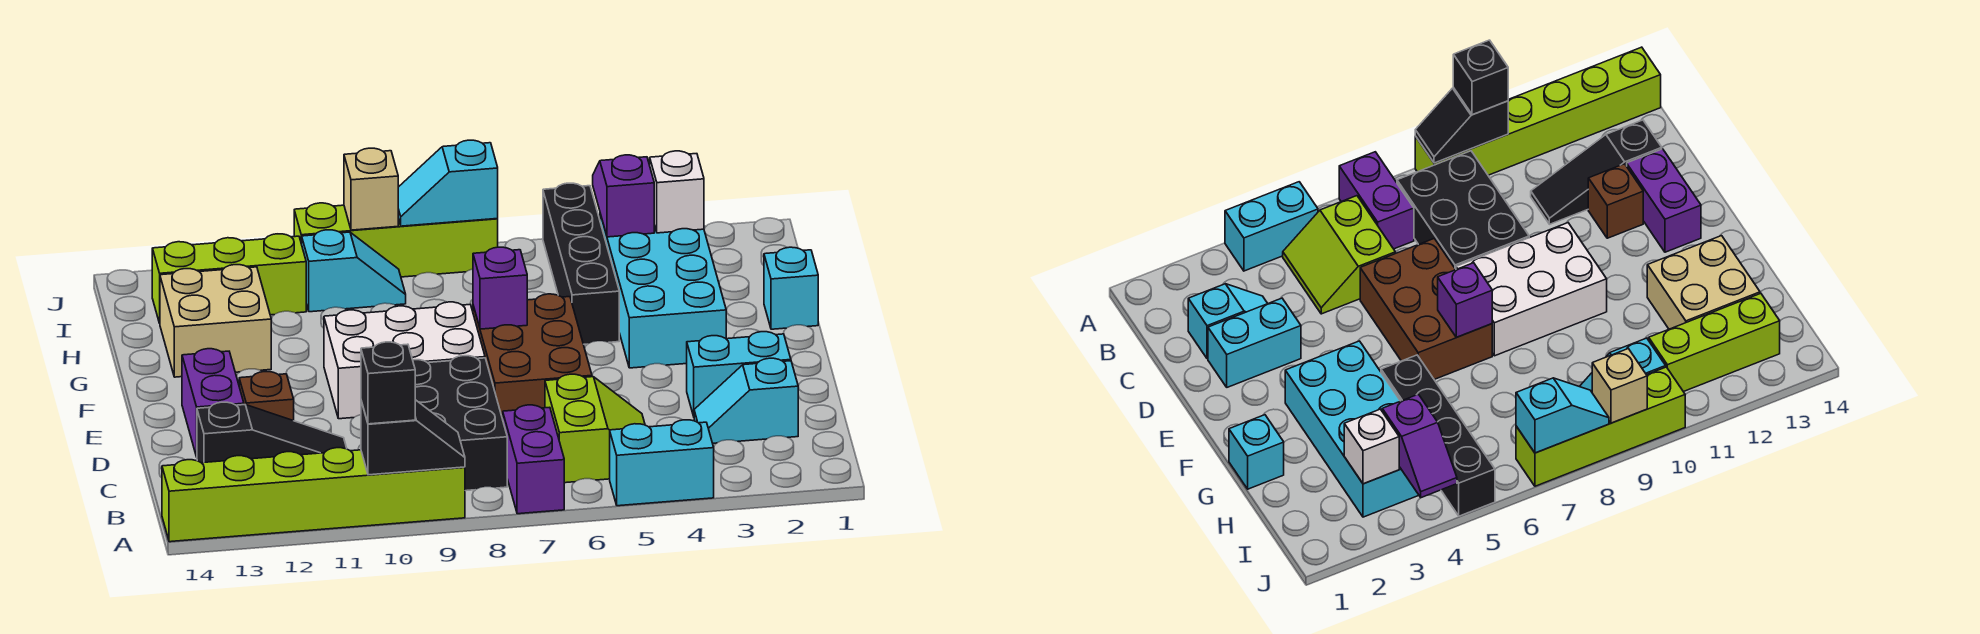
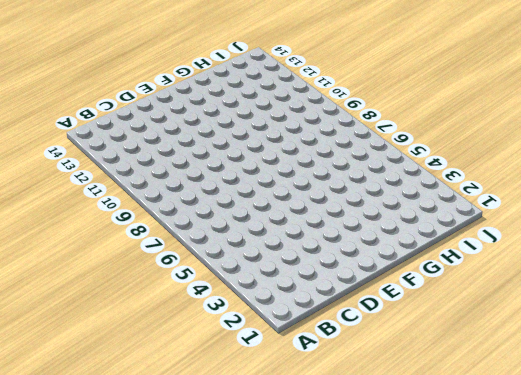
none -> cyan brick A4:A5 level 1
none -> purple brick A7:B7 level 1
none -> lime brick A9:A14 level 1

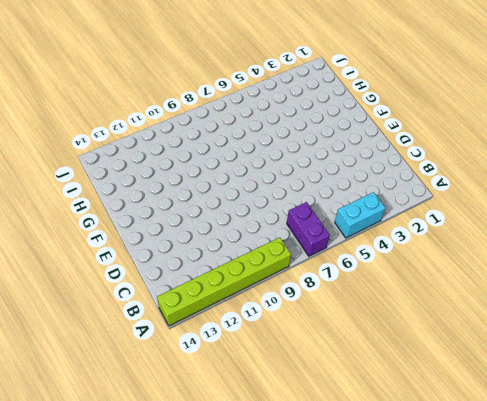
none -> lime slope B5:C6 level 1 top 6
none -> black brick B8:D9 level 1
none -> cyan slope C2:C3 level 1 top 2

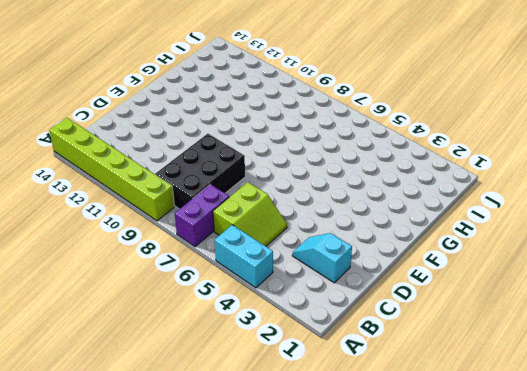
none -> black slope C11:C13 level 1 top 13
none -> cyan brick D2:D3 level 1
none -> brown brick D6:F7 level 1

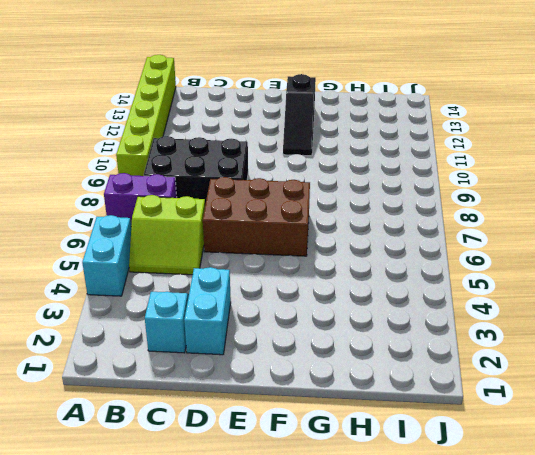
black slope F11:F13 level 1 top 13 -> black slope C11:C13 level 1 top 13
none -> brown brick D12 level 1
none -> purple brick D13:E13 level 1
none -> white brick E8:F10 level 1

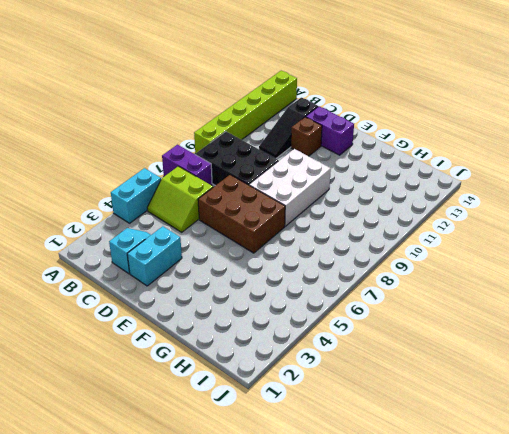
none -> cyan brick F3:I4 level 1
none -> cyan brick G1 level 1
none -> black brick G5:J5 level 1

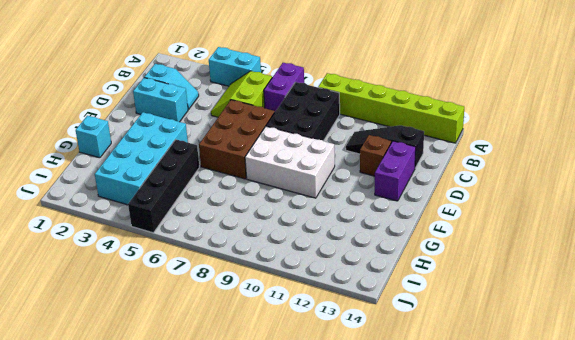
none -> tan brick G12:H13 level 1
none -> cyan slope I9:I10 level 1 top 10
none -> lime brick I11:I13 level 1

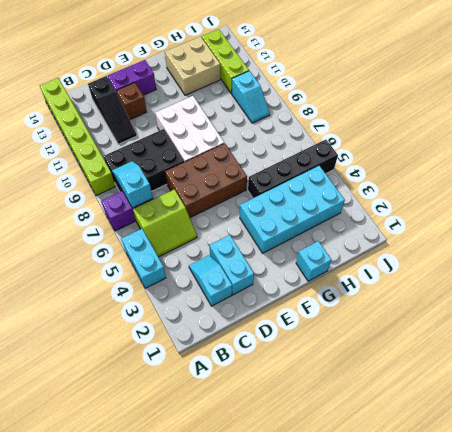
cyan slope B7:B8 level 2 top 7 -> cyan slope J7:J8 level 2 top 7
none -> lime brick J7:J10 level 1
none -> black slope A9:A10 level 2 top 10
none -> purple brick F7 level 2

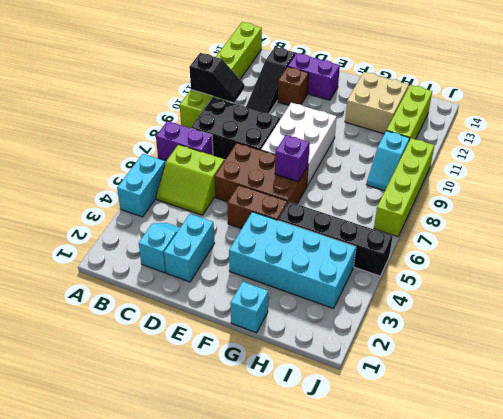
black slope A10:B10 level 2 top A -> black slope A9:A10 level 2 top 10
brown brick E5:F5 level 1 -> none
none -> white brick I3 level 2
none -> purple slope I4:J4 level 2 top I
none -> cyan slope J7:J8 level 2 top 7

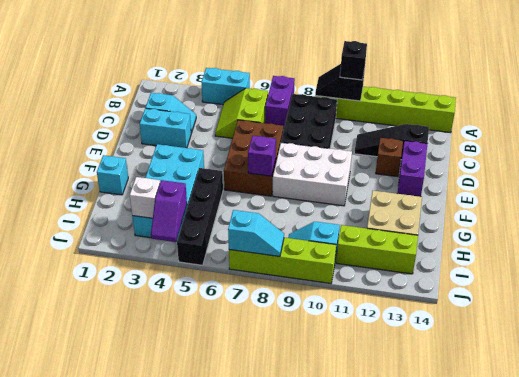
none -> tan brick J9 level 2

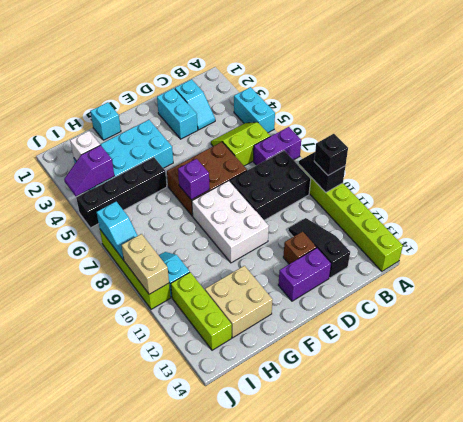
tan brick J9:J10 level 2 -> tan brick J9 level 2

